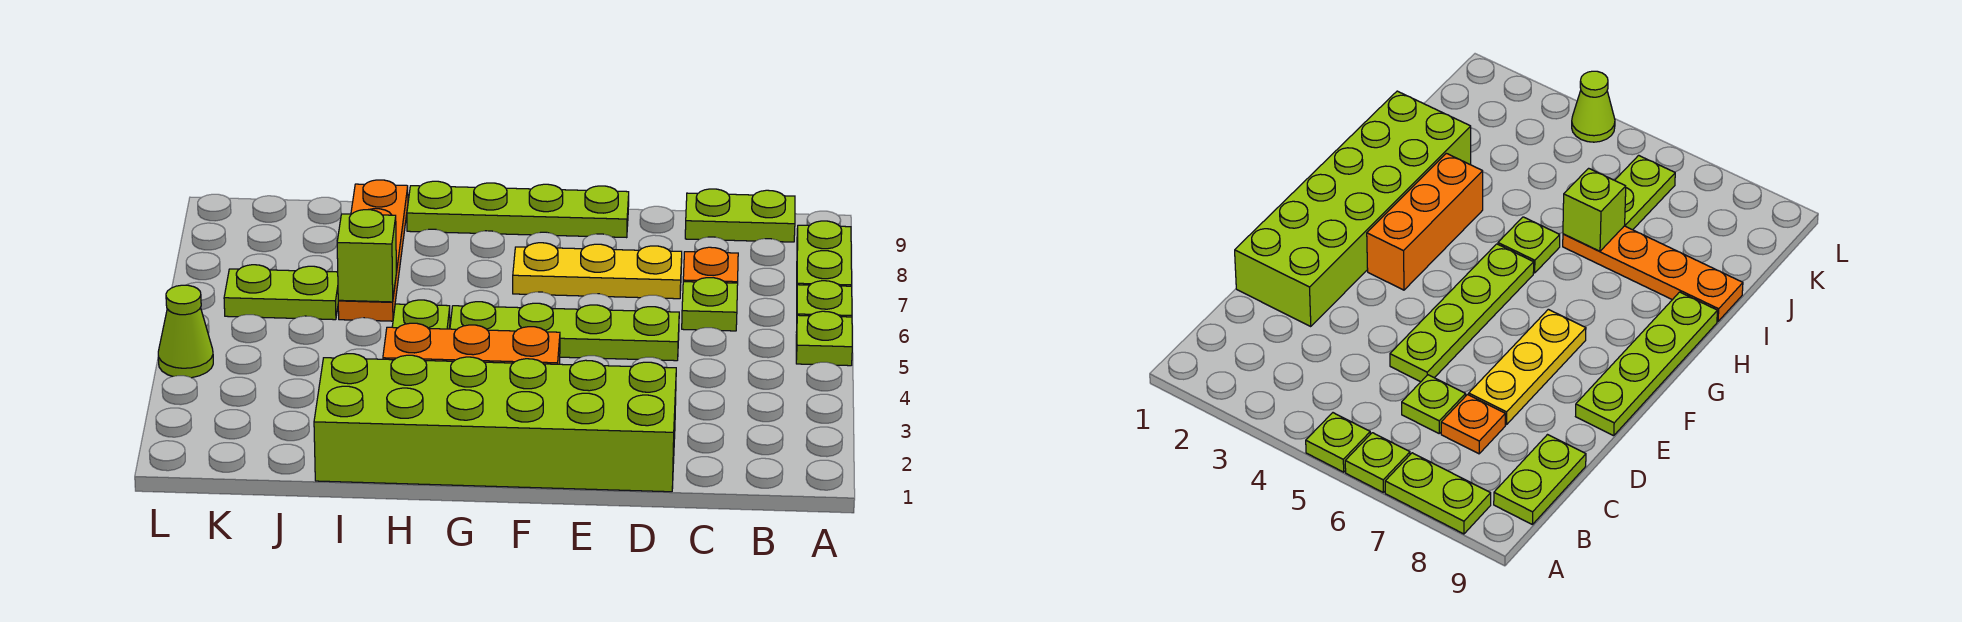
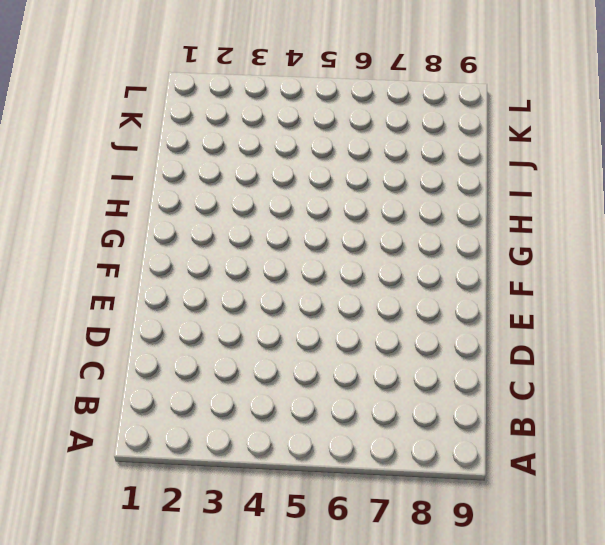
none -> lime plate A5 level 1
none -> lime plate A6 level 1
none -> lime plate A7:A8 level 1

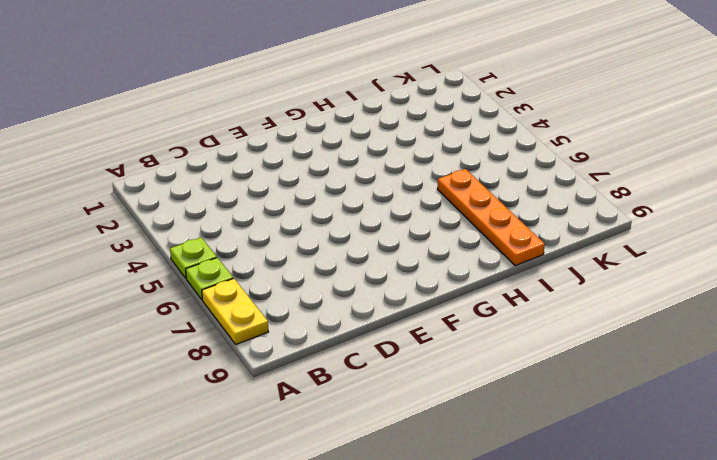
yellow plate A7:A8 level 1 -> lime plate A7:A8 level 1
none -> lime plate B9:C9 level 1
none -> lime plate C6 level 1
none -> orange plate C7 level 1

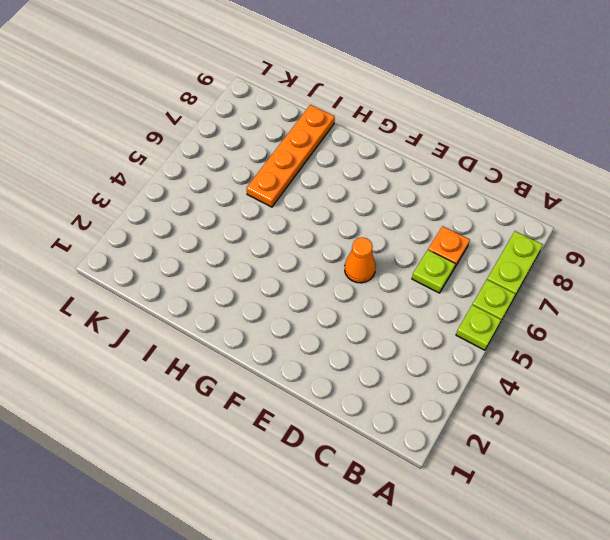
orange cone E5 level 1 -> lime plate D5:G5 level 1
none -> lime plate B9:C9 level 1
none -> lime brick D1:I2 level 1
none -> yellow plate D7:F7 level 1

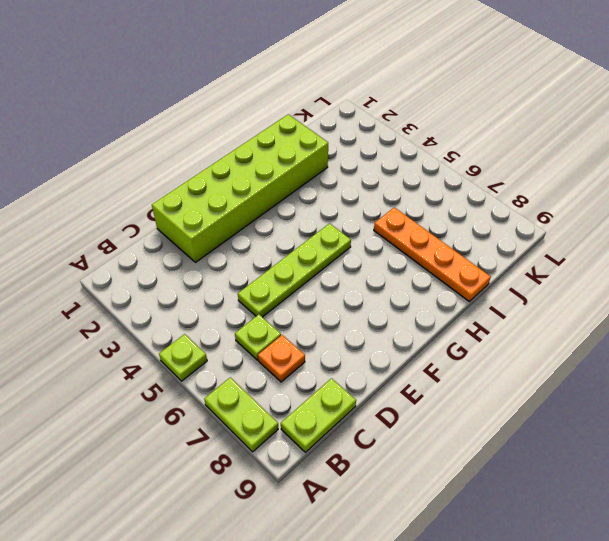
none -> lime plate A6 level 1
none -> yellow plate D7:F7 level 1
none -> lime plate E9:H9 level 1

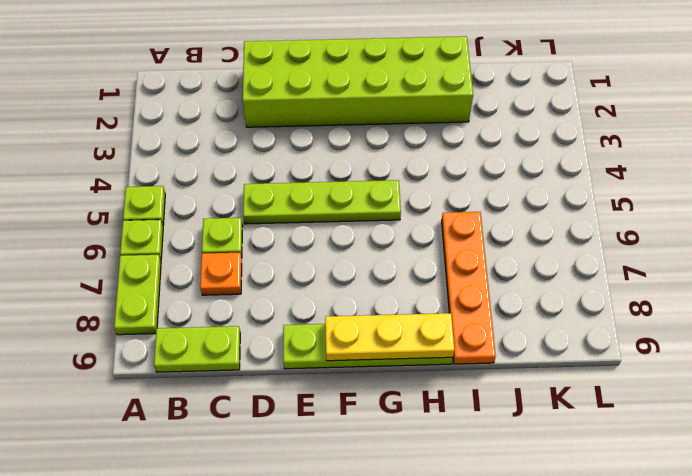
yellow plate F9:H9 level 2 -> yellow plate D7:F7 level 1
none -> orange brick F3:H3 level 1
none -> lime plate H5 level 1
none -> lime plate J6:K6 level 1

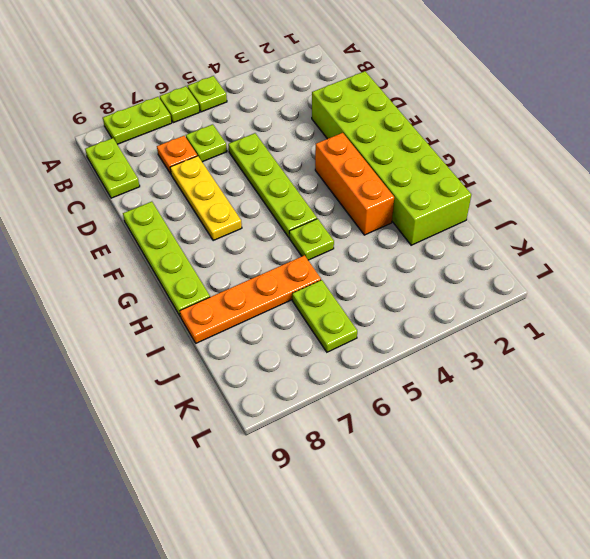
none -> lime cone L4 level 1
none -> lime brick I6 level 2

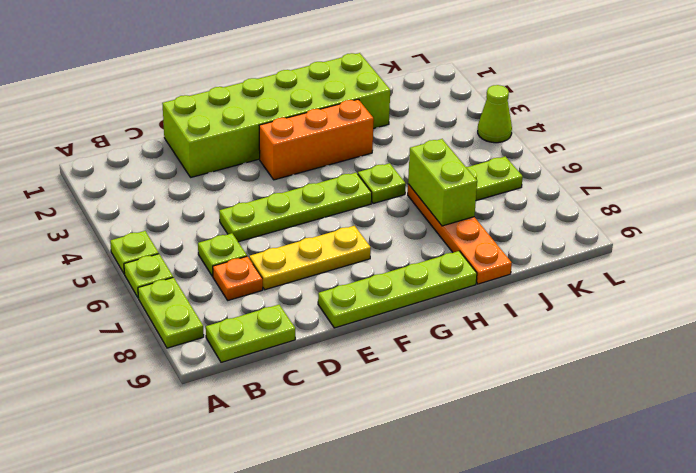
lime brick I6:I7 level 2 -> lime brick I6 level 2

